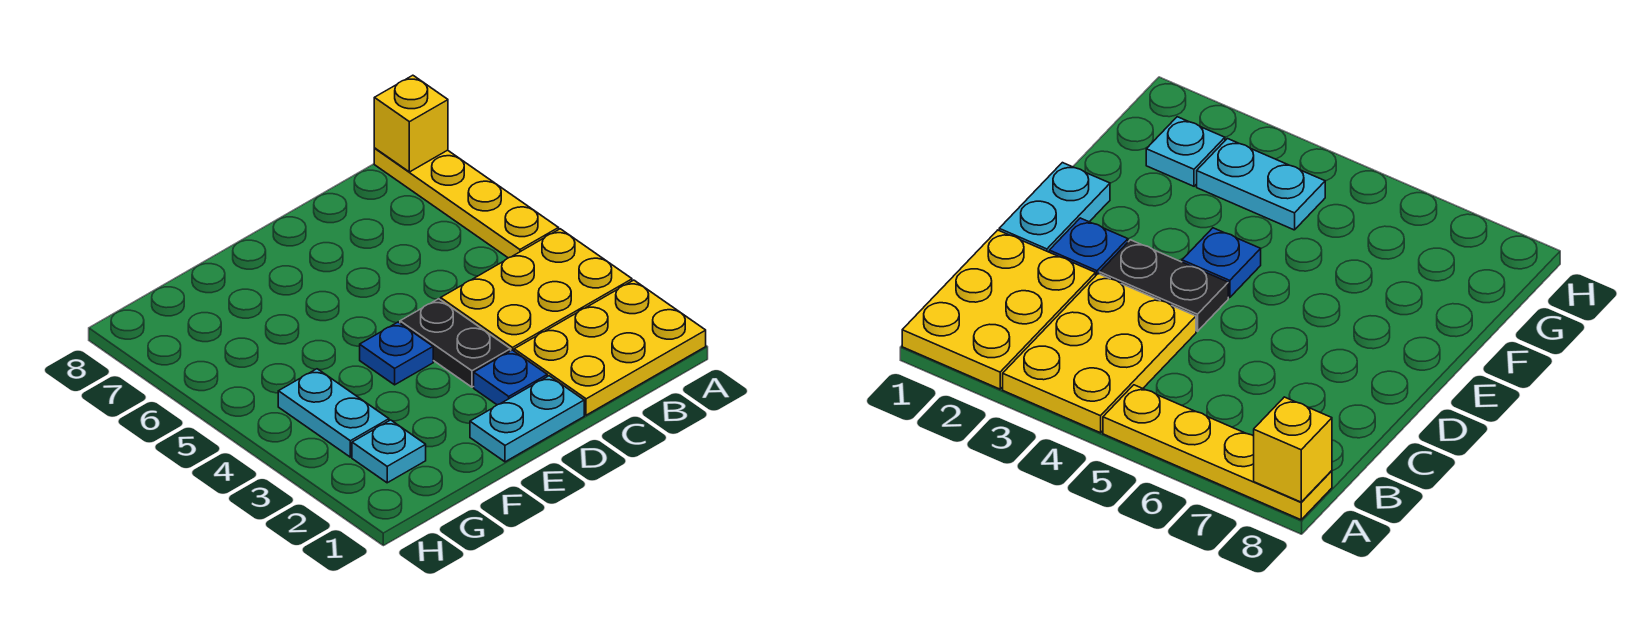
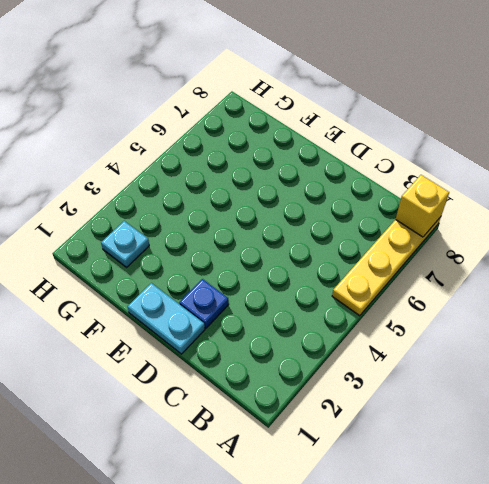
none -> yellow plate A1:C2 level 1
none -> yellow plate A3:C4 level 1

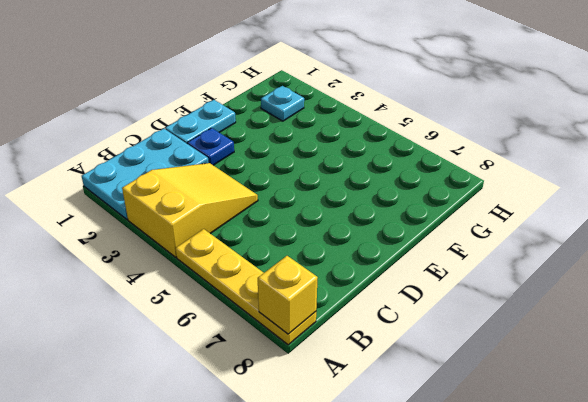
cyan plate A1:C2 level 1 -> yellow plate A1:C2 level 1
yellow slope A3:C4 level 1 top A -> yellow plate A3:C4 level 1
none -> black plate D3:D4 level 1
none -> blue plate E4 level 1

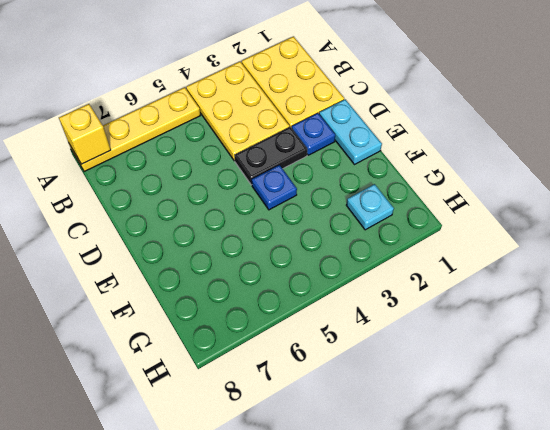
none -> cyan plate G3:G4 level 1

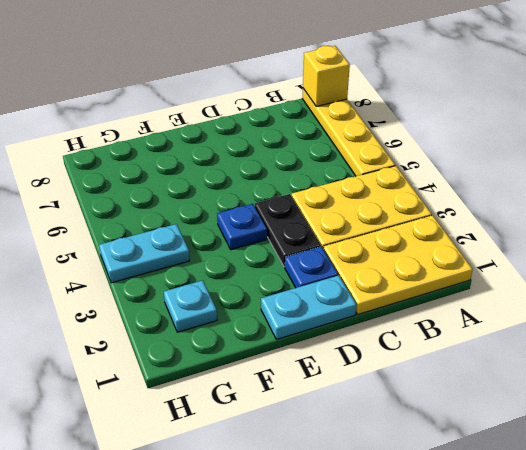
cyan plate G4:H4 level 1 -> cyan plate G3:G4 level 1

